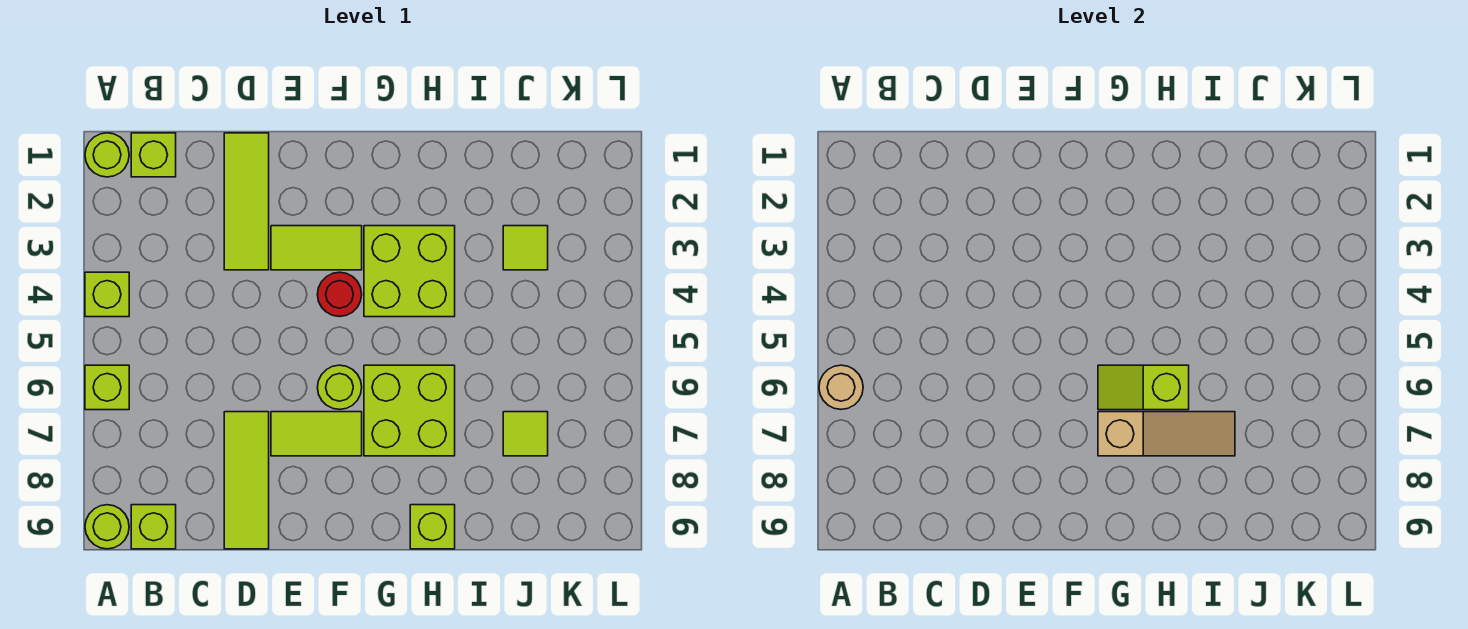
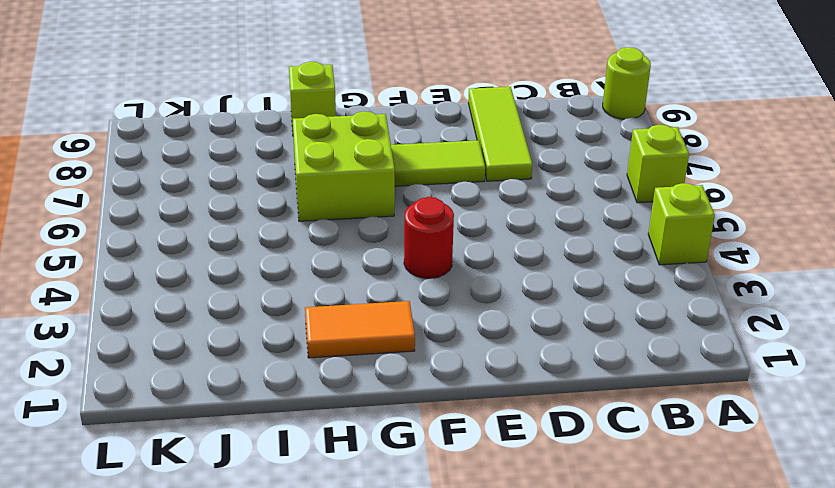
orange tile G2:H2 level 1 -> none
none -> lime round brick A1 level 1
none -> lime brick B1 level 1
none -> lime brick B9 level 1

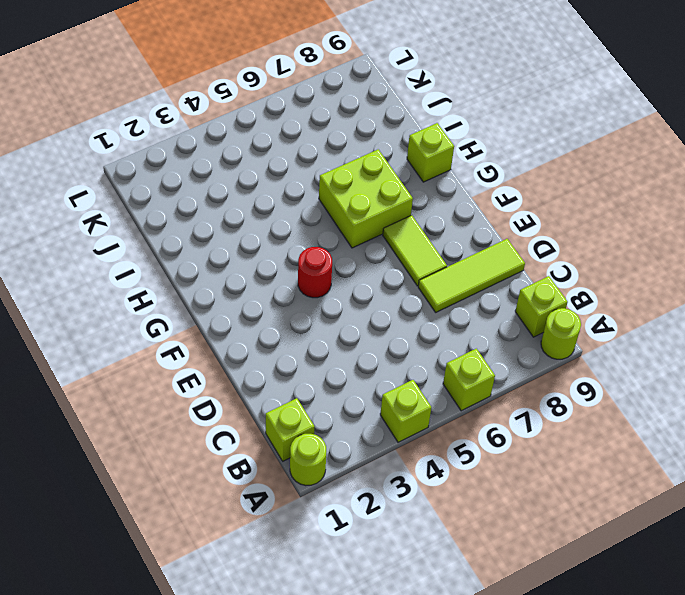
none -> lime tile D1:D3 level 1
none -> lime tile E3:F3 level 1
none -> lime round brick F6 level 1

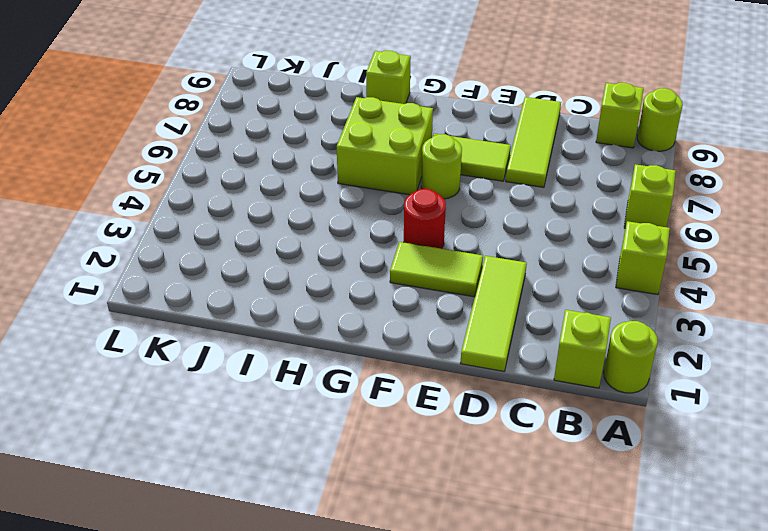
none -> lime brick G3:H4 level 1
none -> lime tile J3 level 1
none -> lime tile J7 level 1

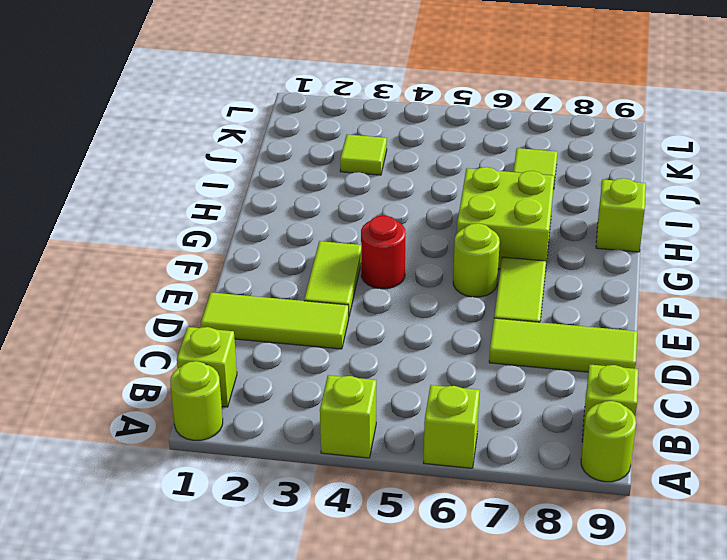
none -> lime brick G3:H4 level 1
none -> tan round brick A6 level 2
none -> lime slope G6:H6 level 2 top H

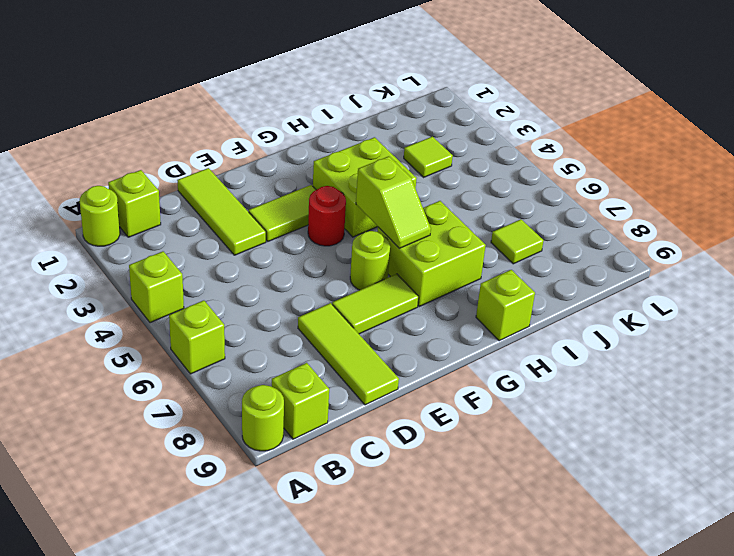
lime slope G5:G6 level 2 top 5 -> lime slope G6:H6 level 2 top H
none -> tan round brick A6 level 2
none -> tan slope G7:I7 level 2 top G

